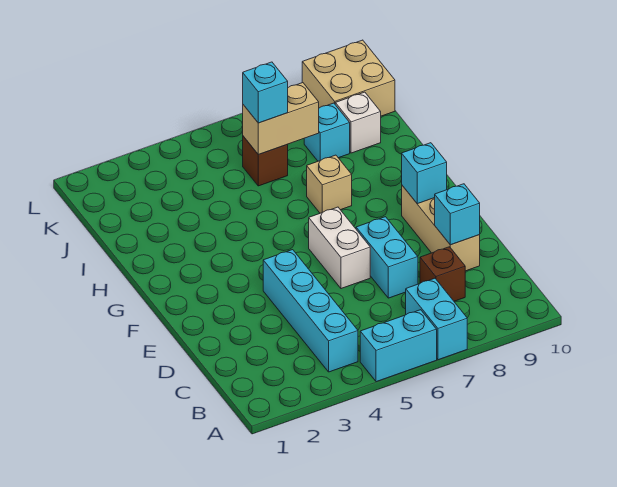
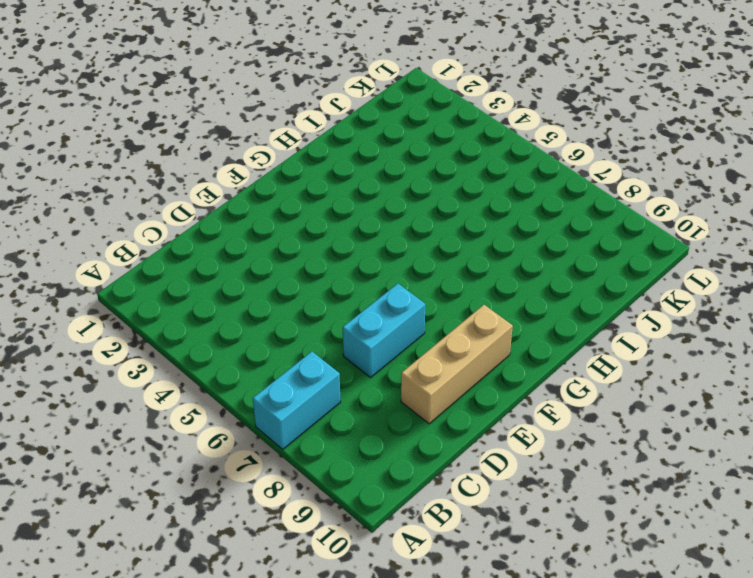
none -> cyan brick A5:A6 level 1
none -> cyan brick B4:E4 level 1
none -> brown brick C8 level 1

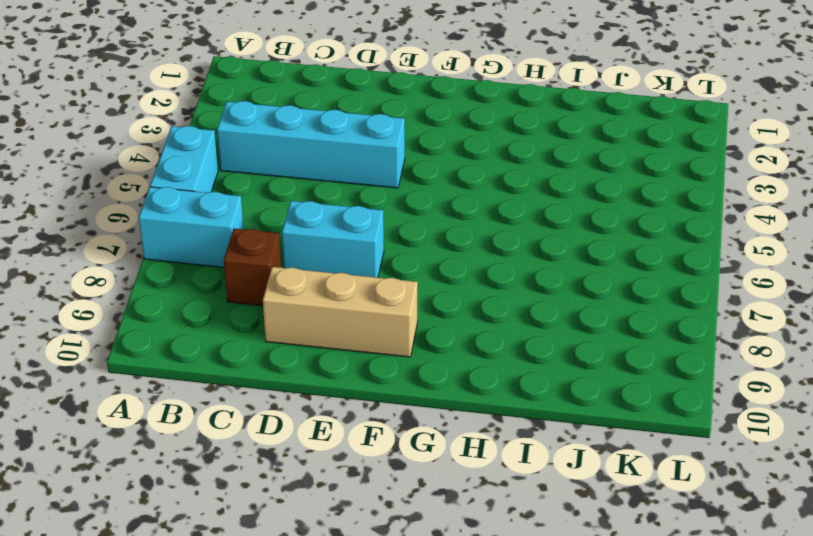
none -> white brick E6:F6 level 1
none -> tan brick H7 level 1
none -> brown brick J6 level 1

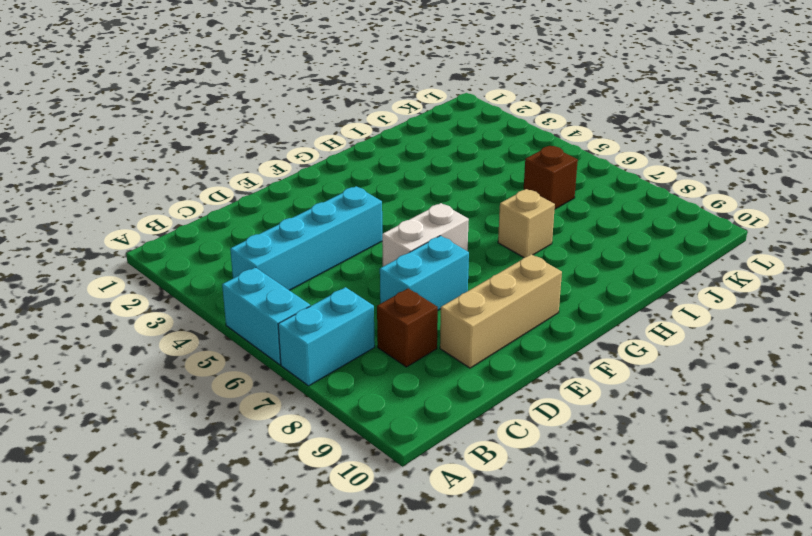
none -> cyan brick J8 level 1
none -> white brick J9 level 1
none -> tan brick K9:L10 level 1

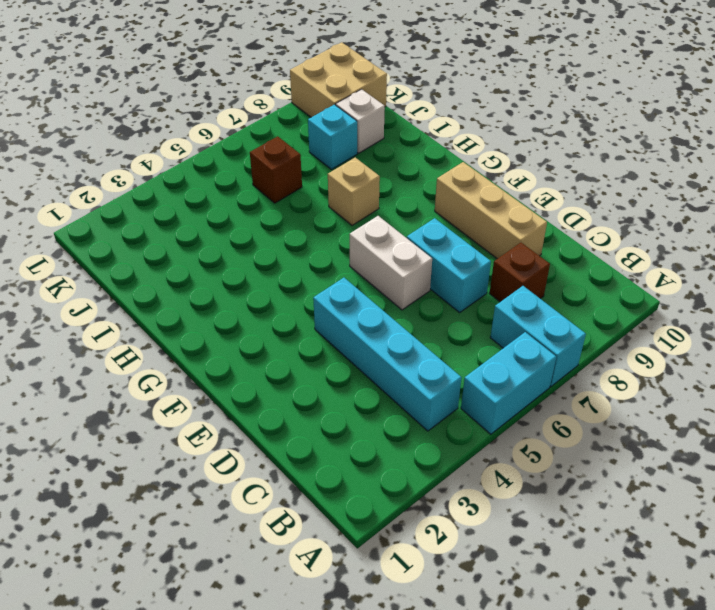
none -> cyan brick D9 level 2
none -> cyan brick F9 level 2
none -> tan brick J6:J7 level 2

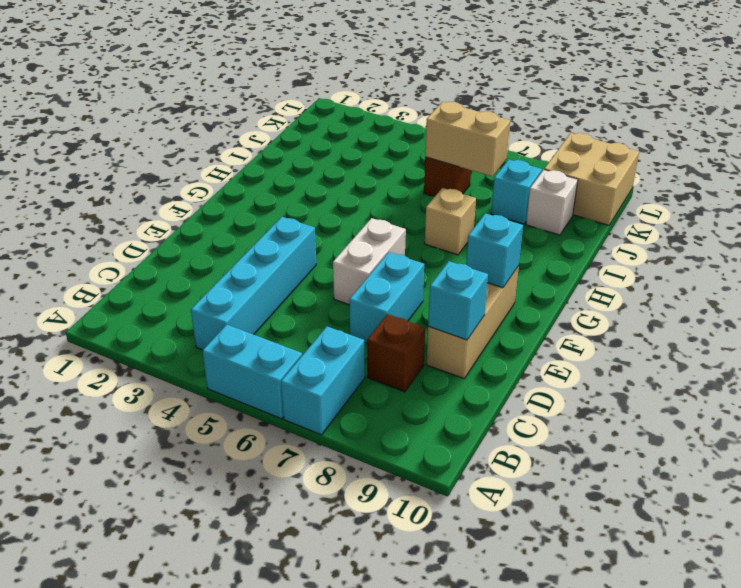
none -> cyan brick J6 level 3

